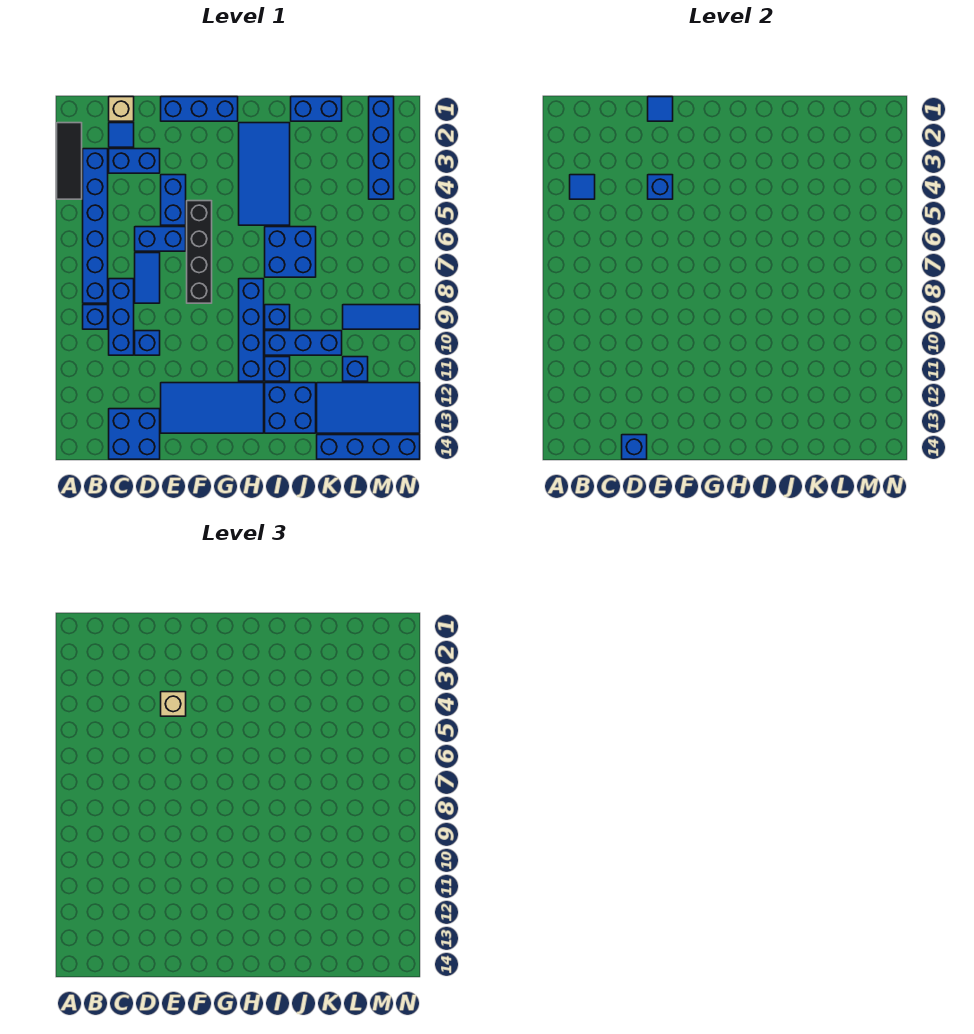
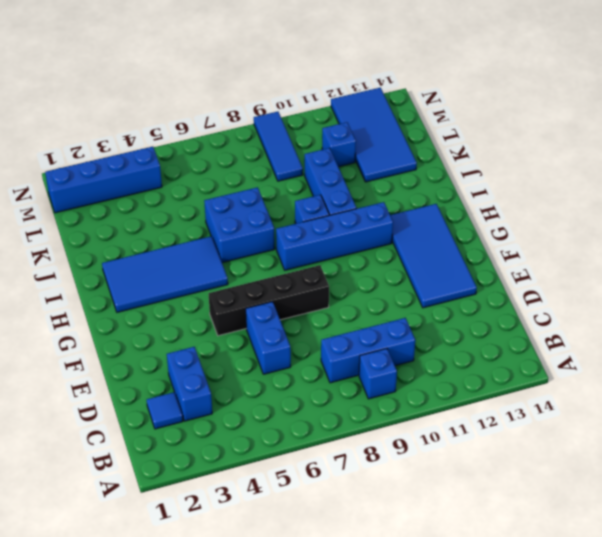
none -> black tile A2:A4 level 1
none -> blue brick B3:B8 level 1
none -> tan brick C1 level 1
none -> blue brick C13:D14 level 1

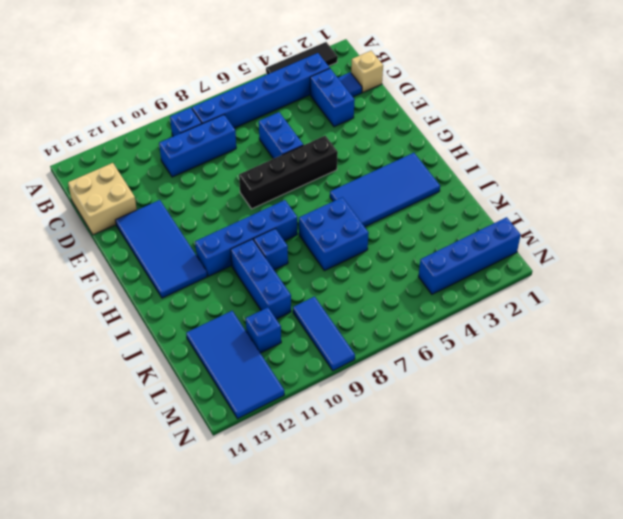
tan brick C13:D14 level 1 -> blue brick C13:D14 level 1
none -> blue tile D7:D8 level 1
none -> blue brick D10 level 1
none -> blue brick E1:G1 level 1
none -> blue brick E4:E5 level 1

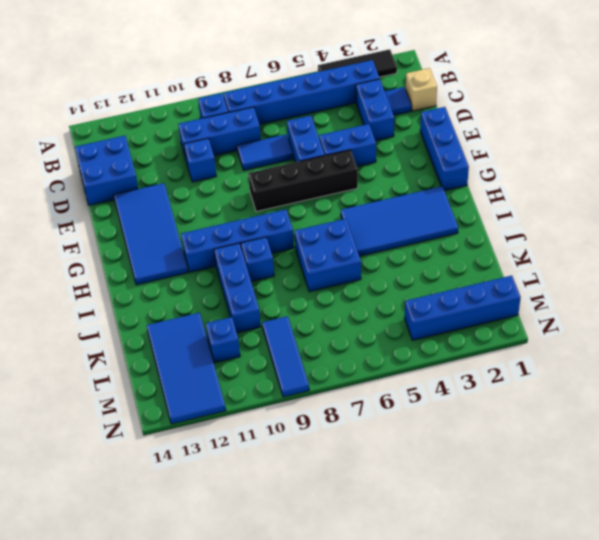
none -> blue brick I11 level 1
none -> blue brick I12:J13 level 1
none -> blue brick J1:K1 level 1
none -> blue brick K14:N14 level 1

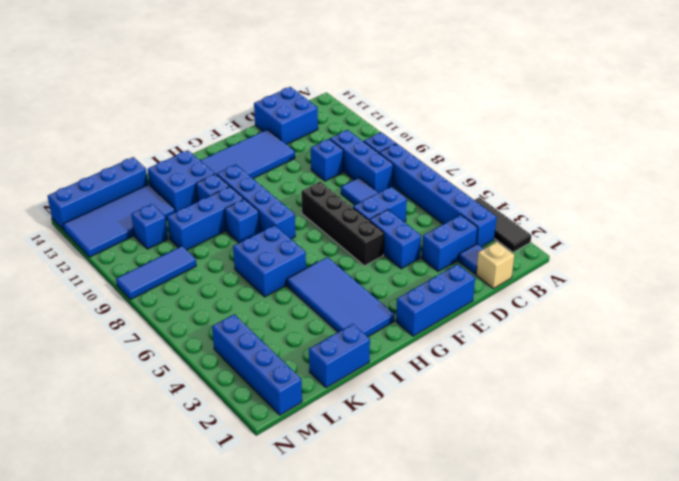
none -> blue tile B4 level 2
none -> blue brick D14 level 2
none -> blue tile E1 level 2
none -> blue brick E4 level 2

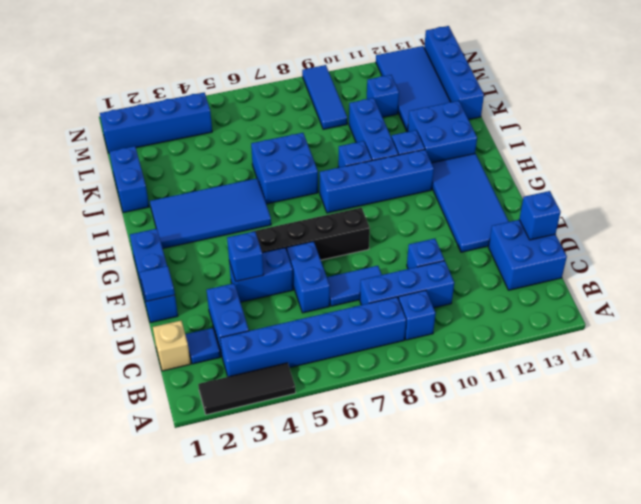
none -> blue tile B4 level 2
none -> tan brick E4 level 3

